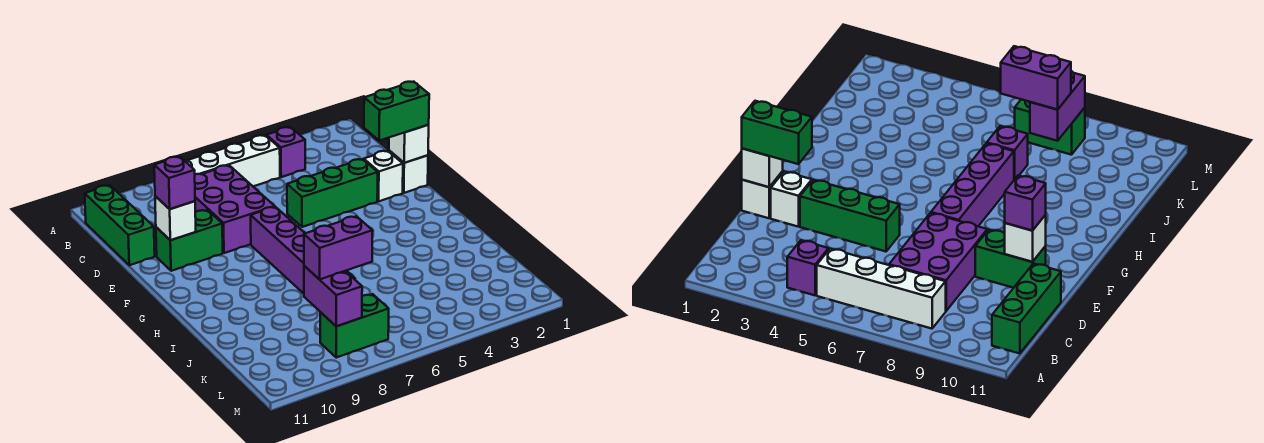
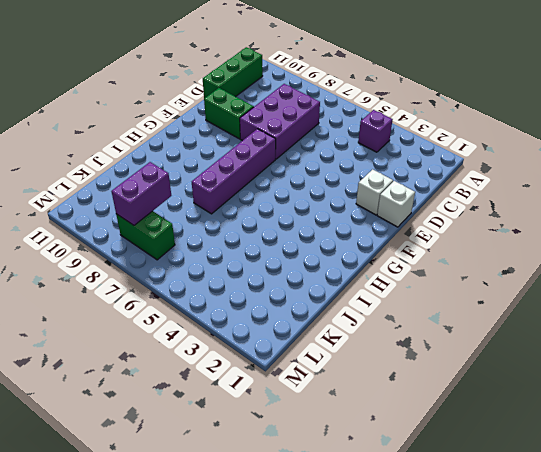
none -> white brick B5:B8 level 1
none -> green brick E3:E5 level 1
none -> purple brick J7 level 1

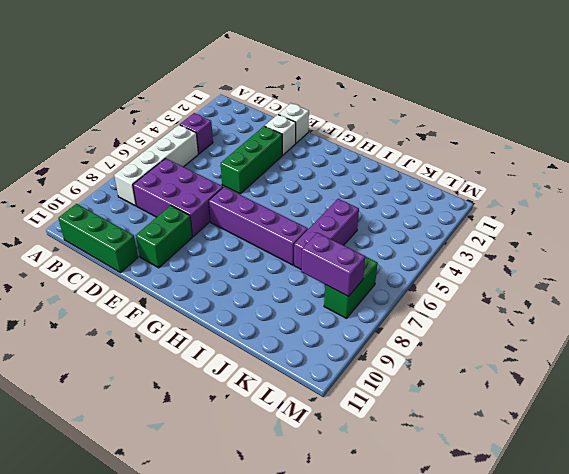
purple brick J5:J7 level 1 -> purple brick J7 level 1
none -> white brick E1 level 2
none -> white brick E10 level 2
none -> green brick E1:E2 level 3

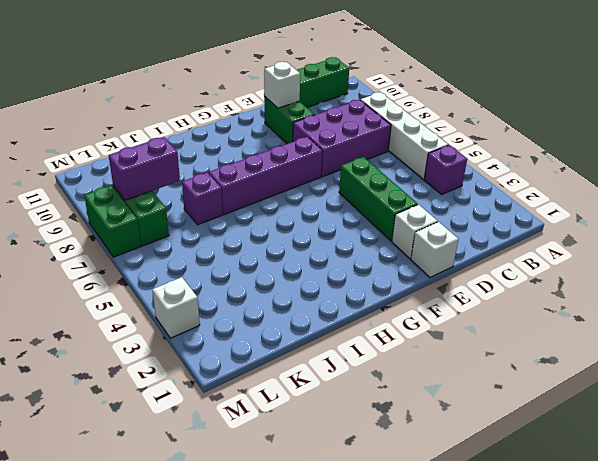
white brick M3 level 1 -> white brick E1 level 2
green brick M7:M8 level 1 -> green brick E1:E2 level 3
none -> purple brick E10 level 3
none -> purple brick K7:K8 level 3

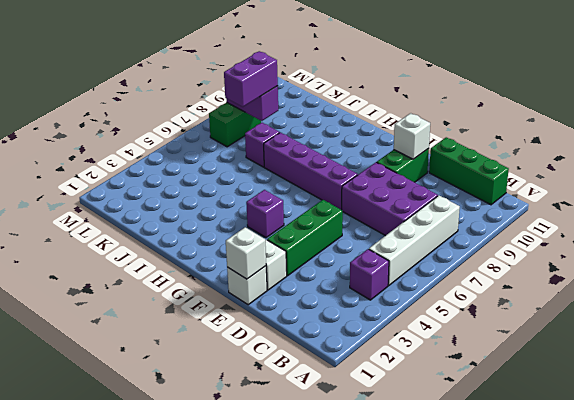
purple brick G4 level 1 -> purple brick E10 level 3
none -> green brick E1:E2 level 3

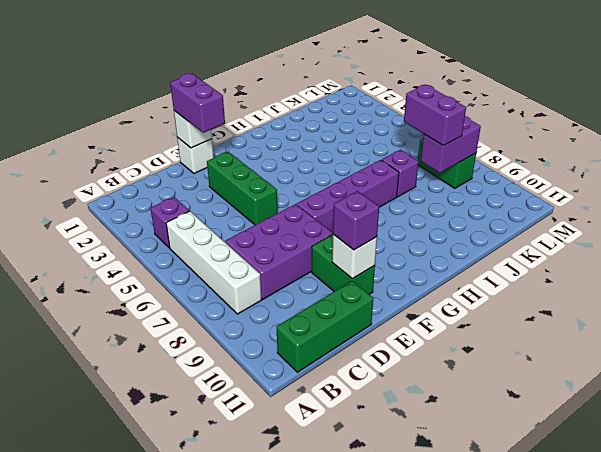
purple brick E1:E2 level 3 -> green brick E1:E2 level 3
none -> white brick E2 level 1

